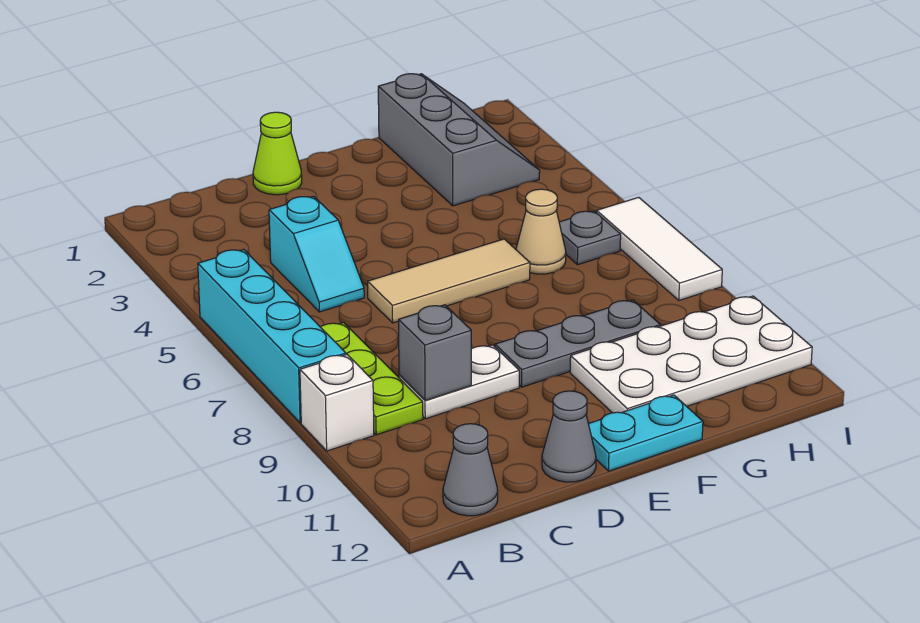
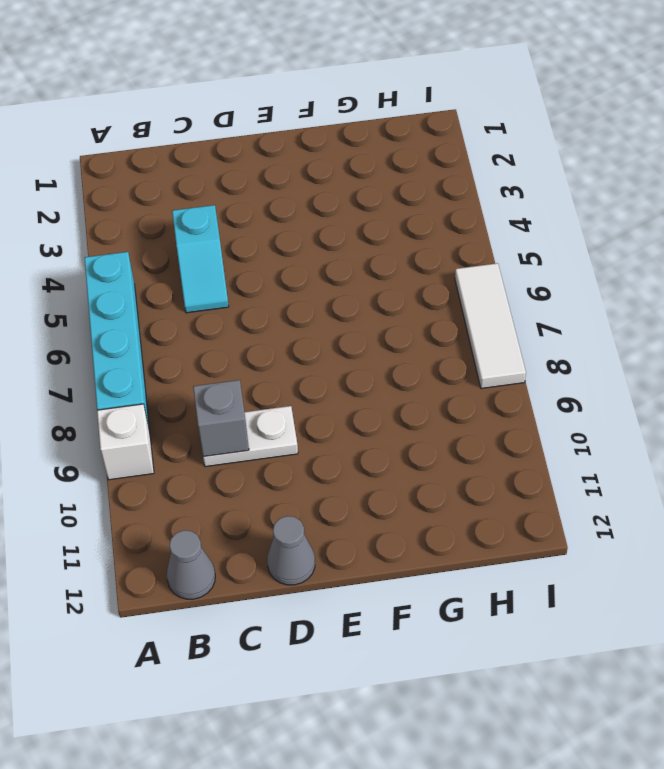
none -> lime plate B7:B9 level 1
none -> lime cone D1 level 1
none -> tan tile D6:F6 level 1

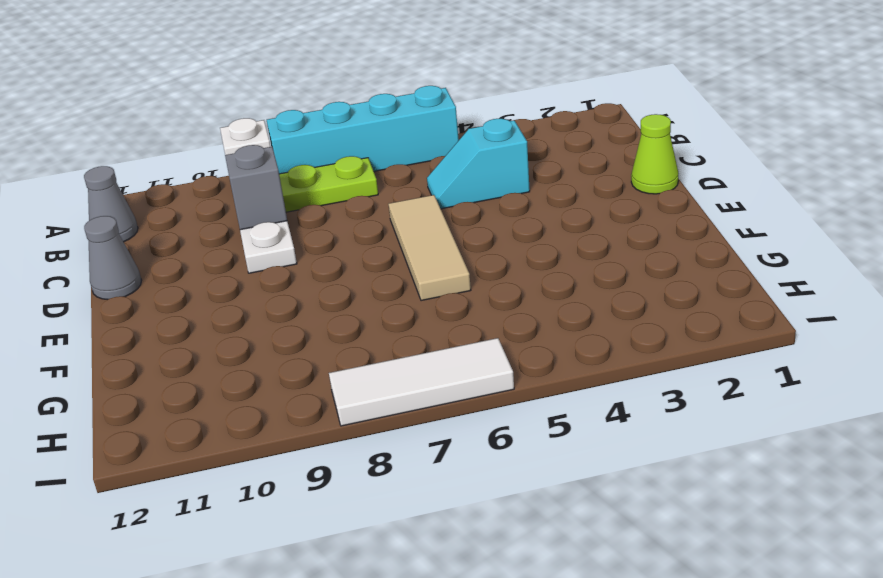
none -> grey plate E9:G9 level 1
none -> cyan plate E12:F12 level 1
none -> white plate F10:I11 level 1

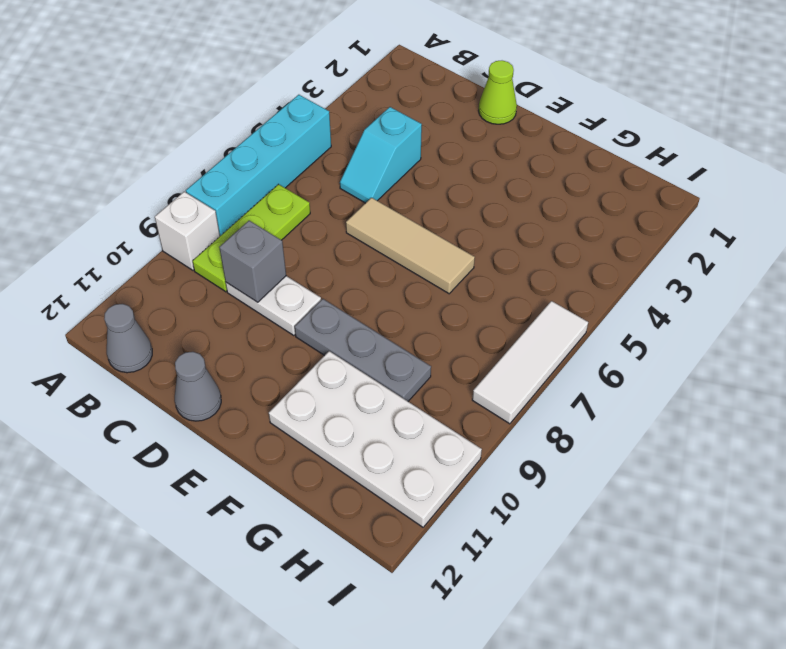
none -> cyan plate E12:F12 level 1
none -> grey slope G1:H3 level 1 top G
none -> tan cone G6 level 1

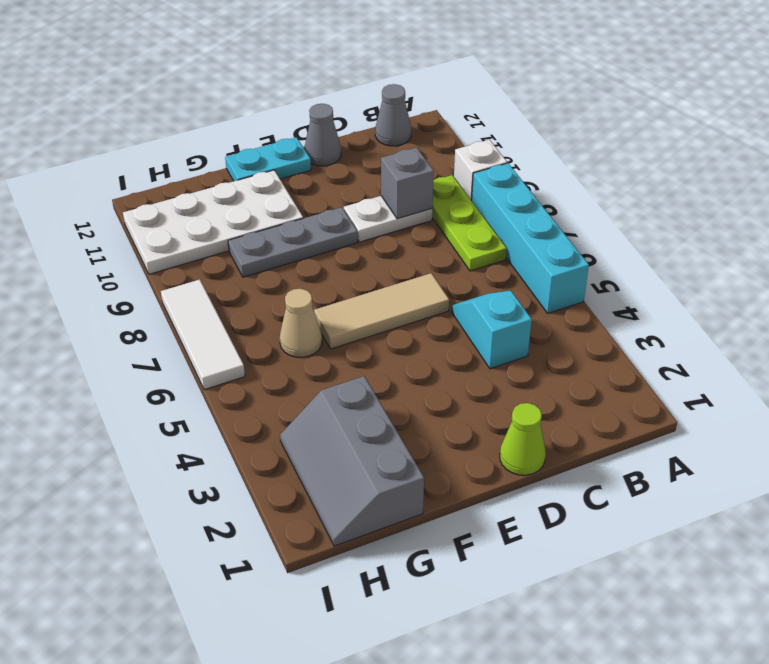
none -> grey plate H6 level 1

